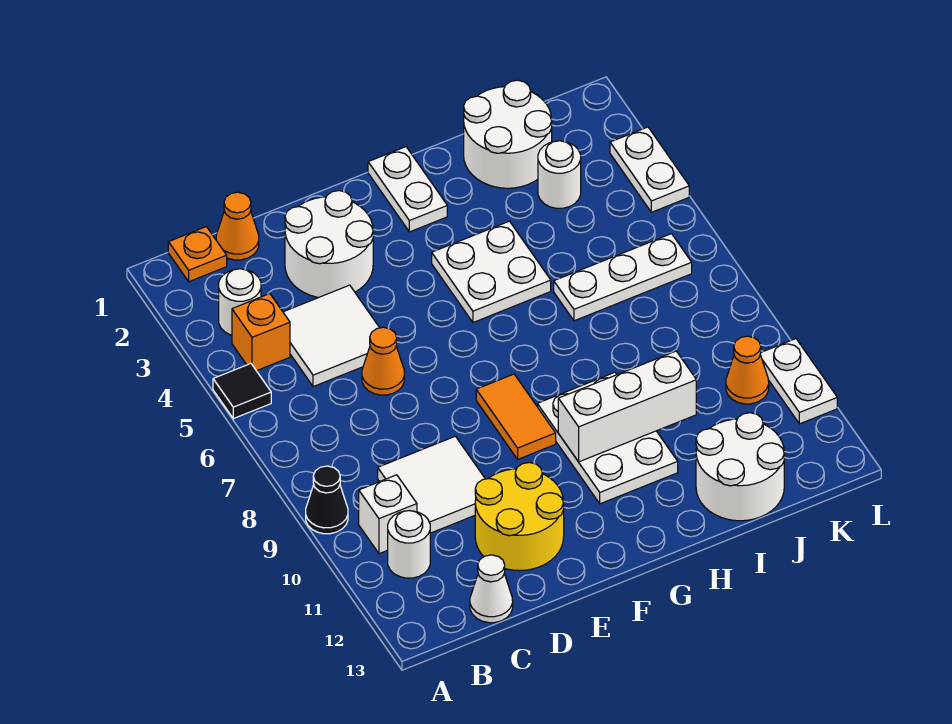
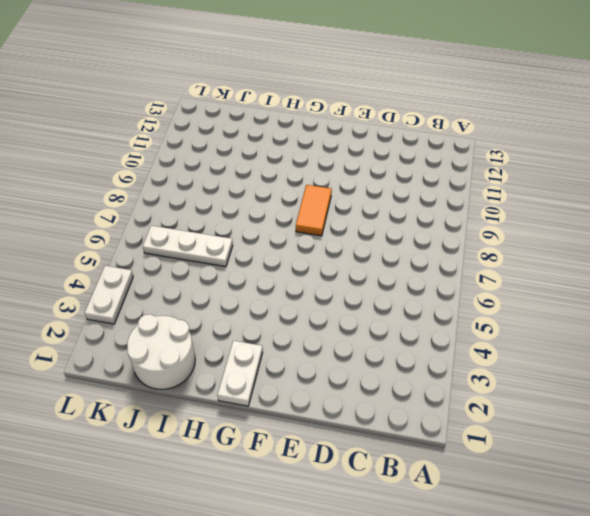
none -> black tile A5 level 1
none -> black cone A9 level 1
none -> orange plate B1 level 1

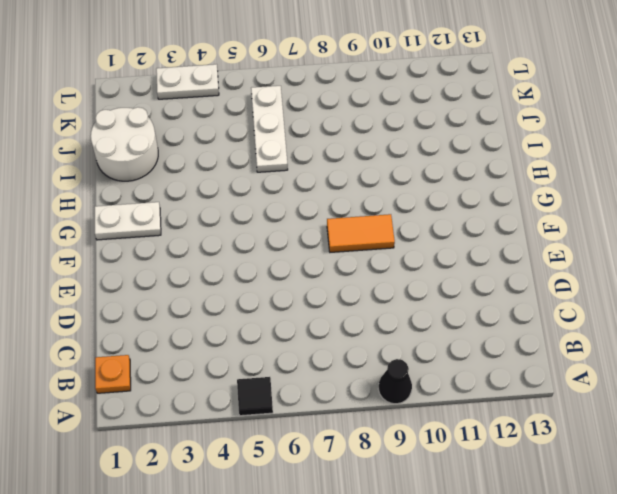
none -> white round brick B3 level 1
none -> orange brick B4 level 1
none -> white brick B10 level 1

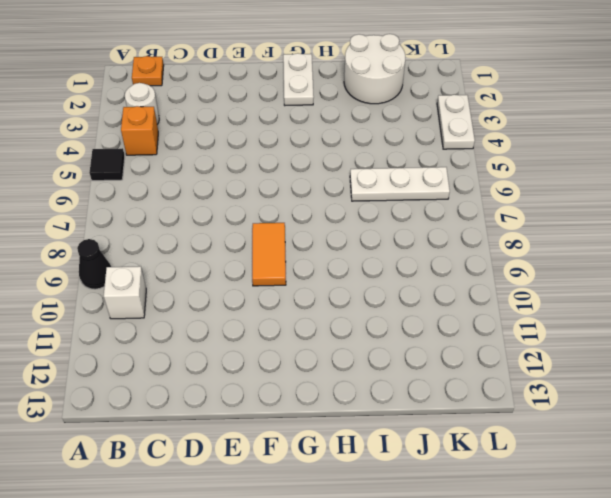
none -> white round brick B11 level 1
none -> orange cone C1 level 1
none -> white tile C4:D5 level 1

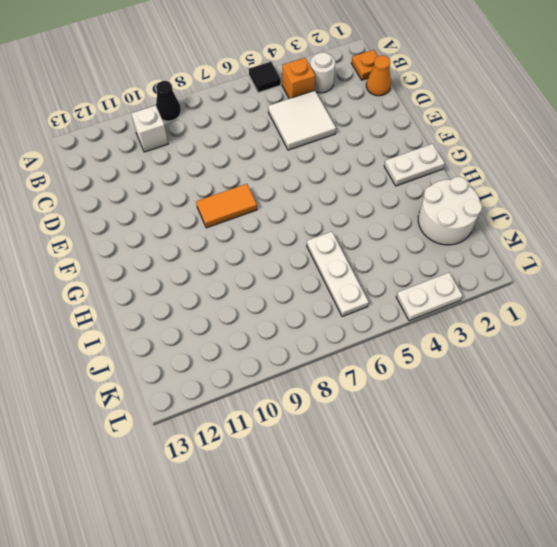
none -> white round brick B11 level 1
none -> white tile C9:D10 level 1
none -> white cone C13 level 1

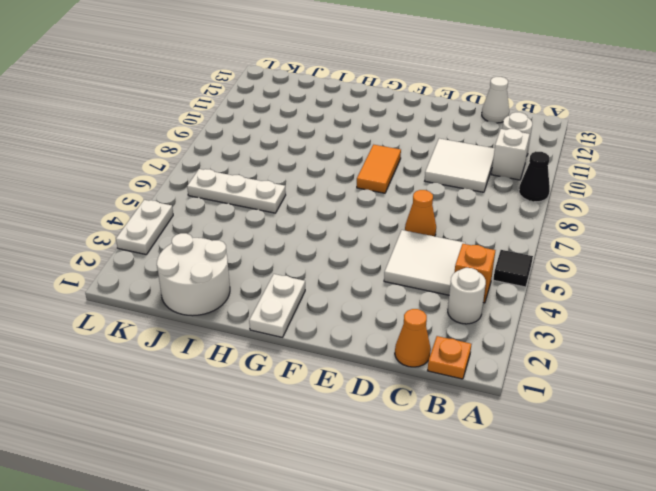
none -> white round brick D2:E3 level 1
none -> yellow round brick D11:E12 level 1
none -> white plate G4:H5 level 1

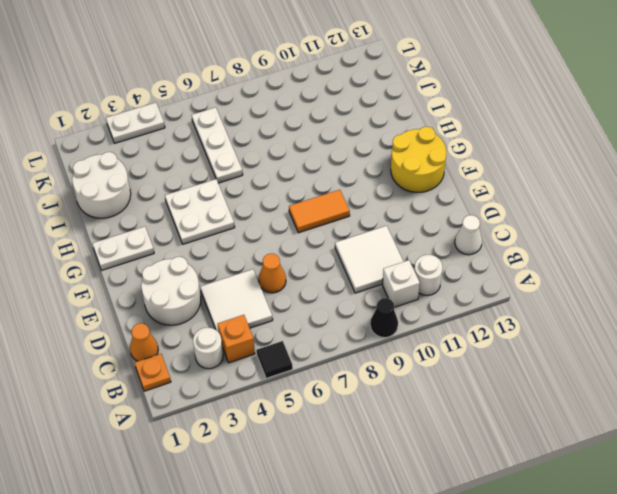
yellow round brick F12:G13 level 1 -> yellow round brick D11:E12 level 1
none -> white plate G9:H11 level 1
none -> white round brick I12:J13 level 1
none -> white round brick J3 level 1

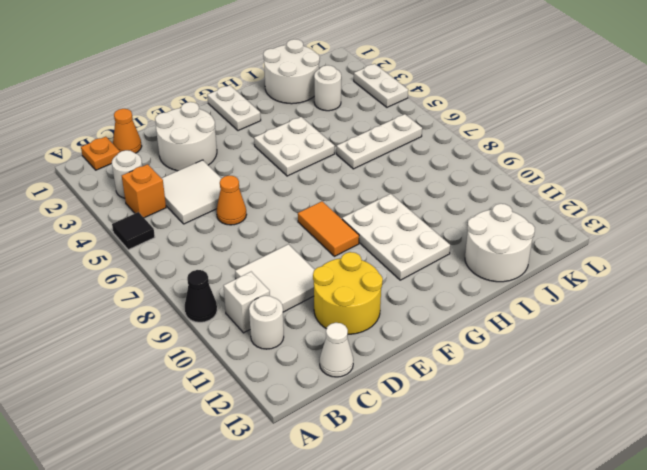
none -> orange cone K10 level 1
none -> white plate L10:L11 level 1
none -> white brick G10:I10 level 2

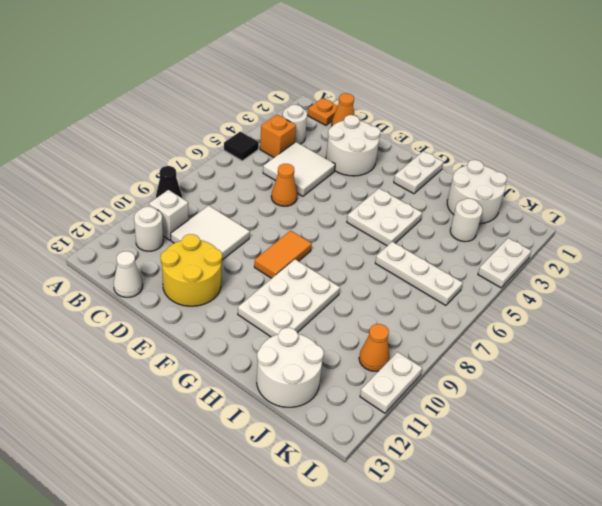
none -> white brick G10:I10 level 2

